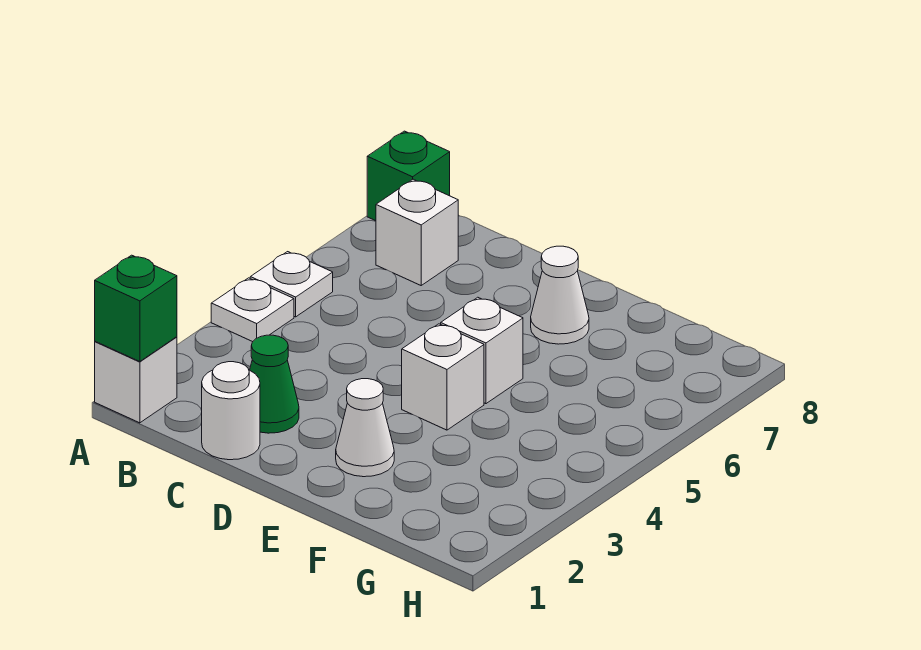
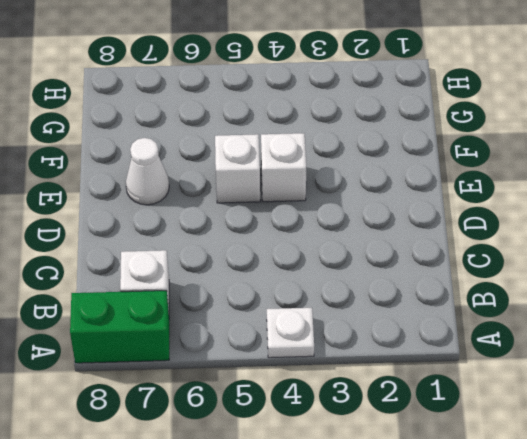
green brick A7:A8 level 1 -> green brick A8 level 1
none -> white brick A1 level 1
none -> white plate A5 level 1
none -> white round brick C1 level 1

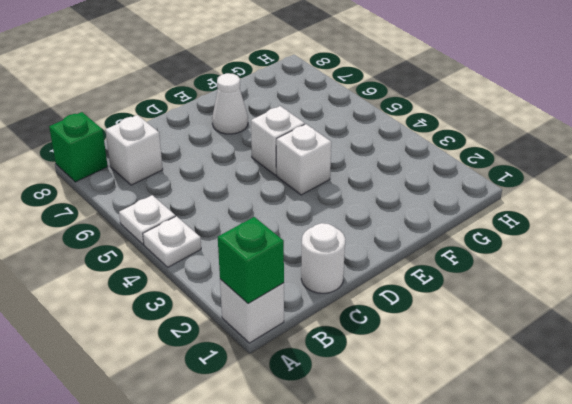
none -> green cone C2 level 1
none -> white cone E2 level 1

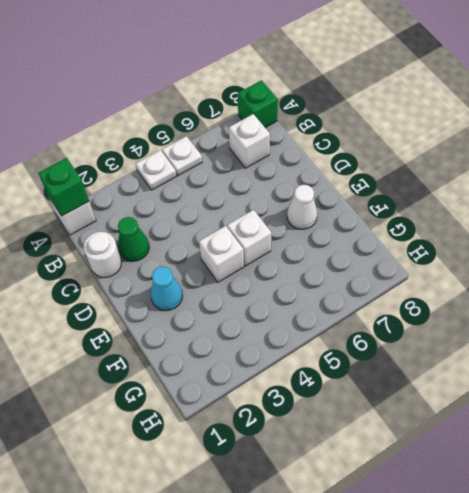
cyan cone E2 level 1 -> white cone E2 level 1

